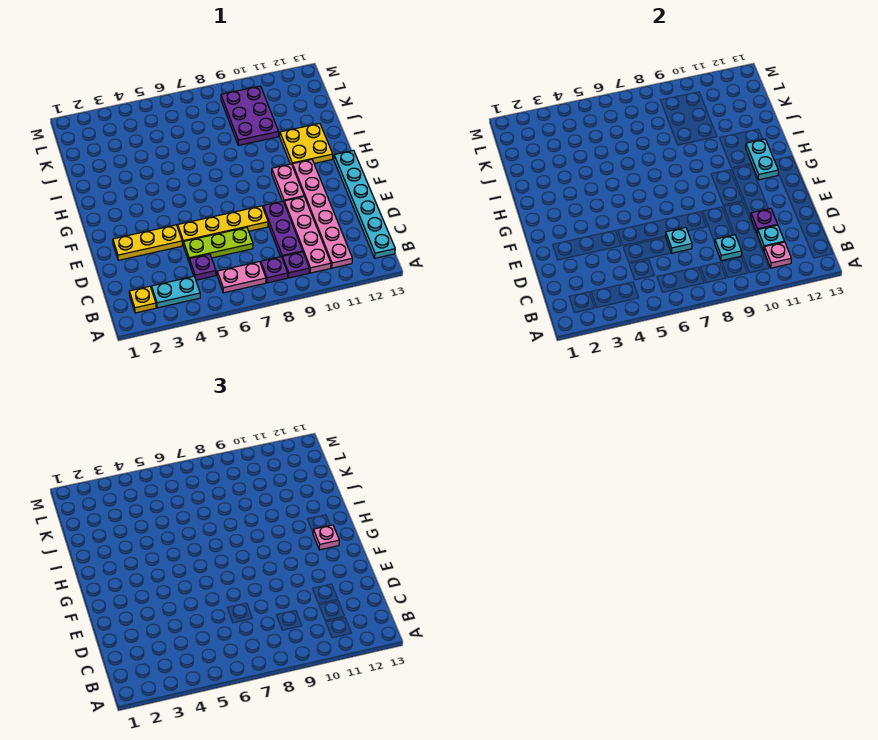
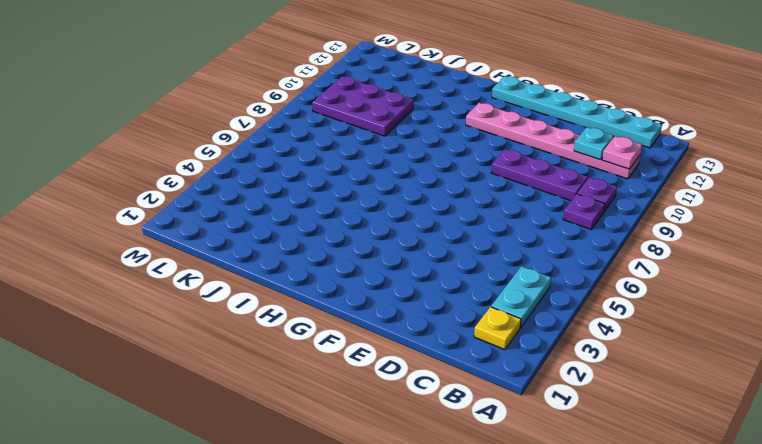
none -> pink plate B6:B7 level 1
none -> pink plate B10:E10 level 1
none -> purple plate C5 level 1

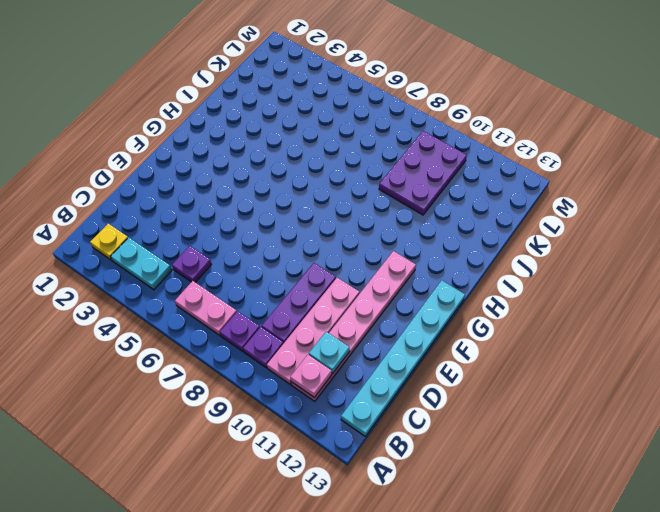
none -> lime plate D5:D7 level 1
none -> yellow plate E2:E4 level 1
none -> yellow plate E5:E8 level 1

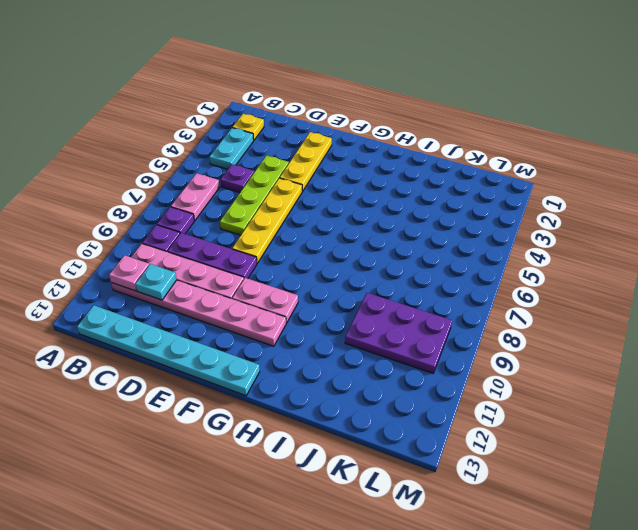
lime plate D4:D7 level 1 -> lime plate D5:D7 level 1
none -> yellow plate H11:I12 level 1
none -> cyan plate C9 level 2
none -> cyan plate D7 level 2

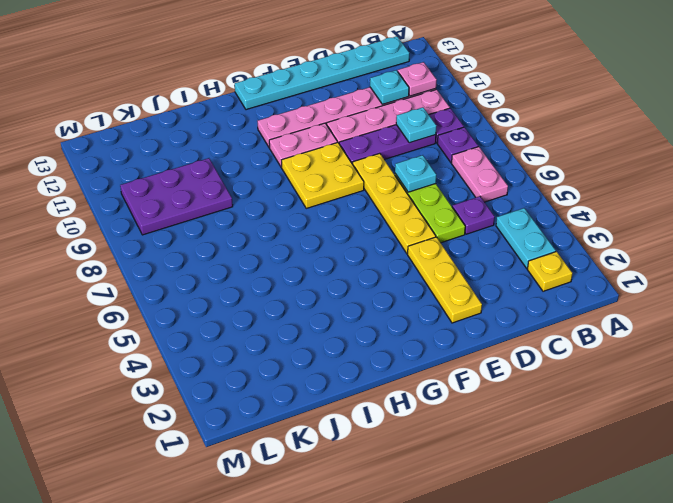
yellow plate F8:G9 level 1 -> yellow plate H11:I12 level 1
none -> purple plate D11 level 2
none -> cyan plate G12:H12 level 2
none -> pink plate G12 level 3

